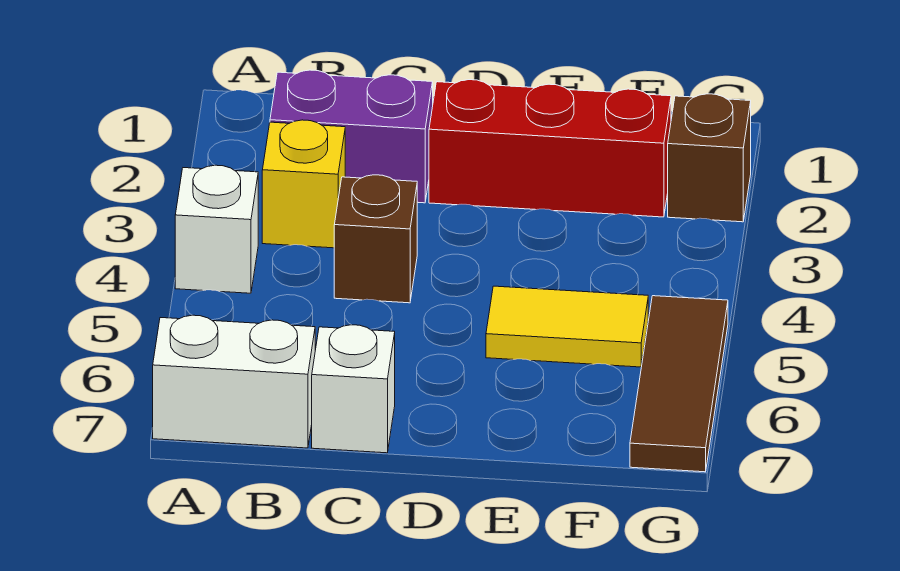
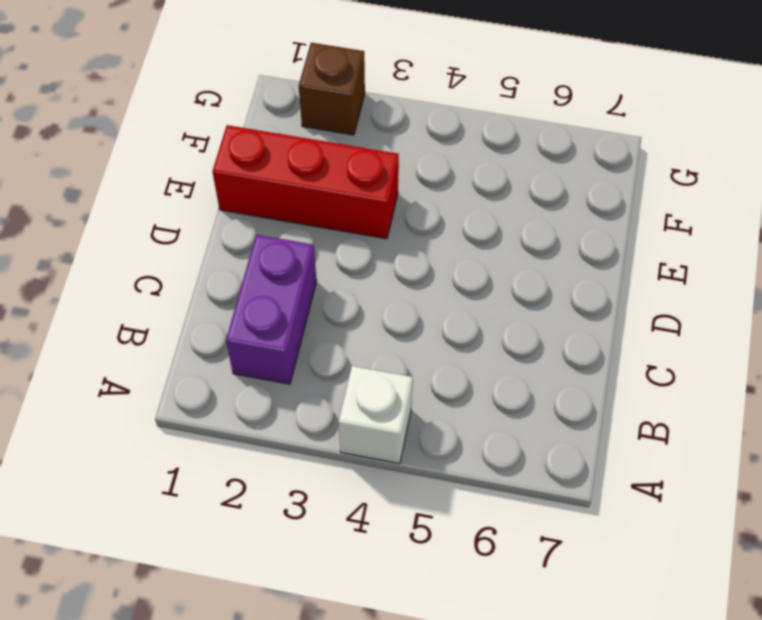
red brick E1:E3 level 1 -> red brick D2:F2 level 1
none -> white brick A7:B7 level 1
none -> yellow brick B3 level 1

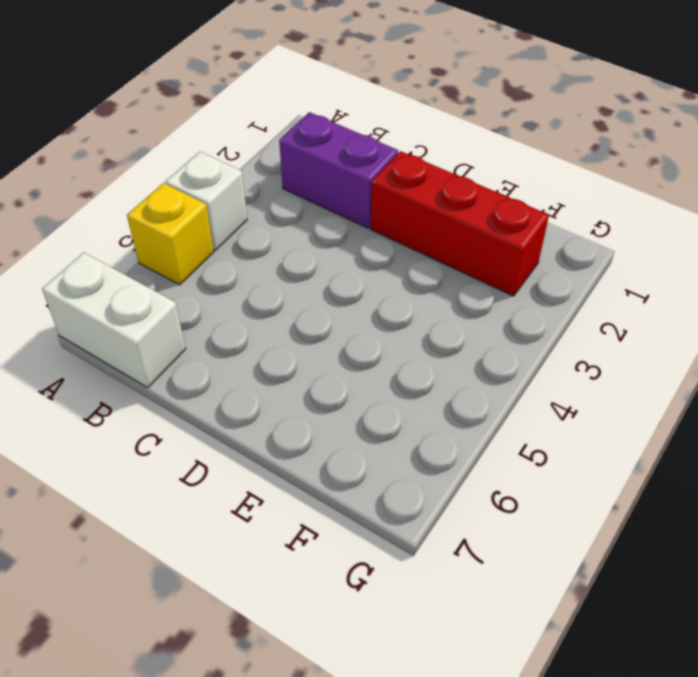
yellow brick A5 level 1 -> yellow brick B3 level 1
none -> brown brick C4 level 1
none -> white brick C7 level 1

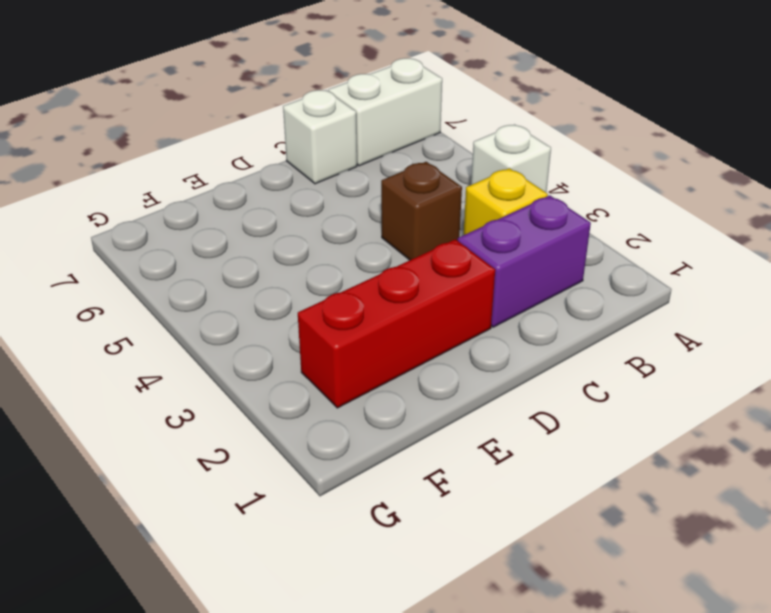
none -> yellow tile E5:F5 level 1
none -> brown brick G2 level 1

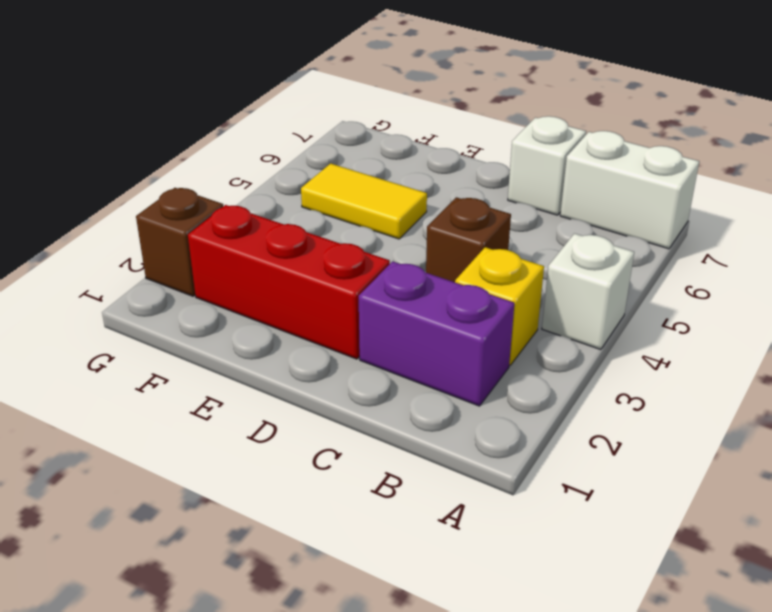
none -> brown tile G5:G7 level 1

